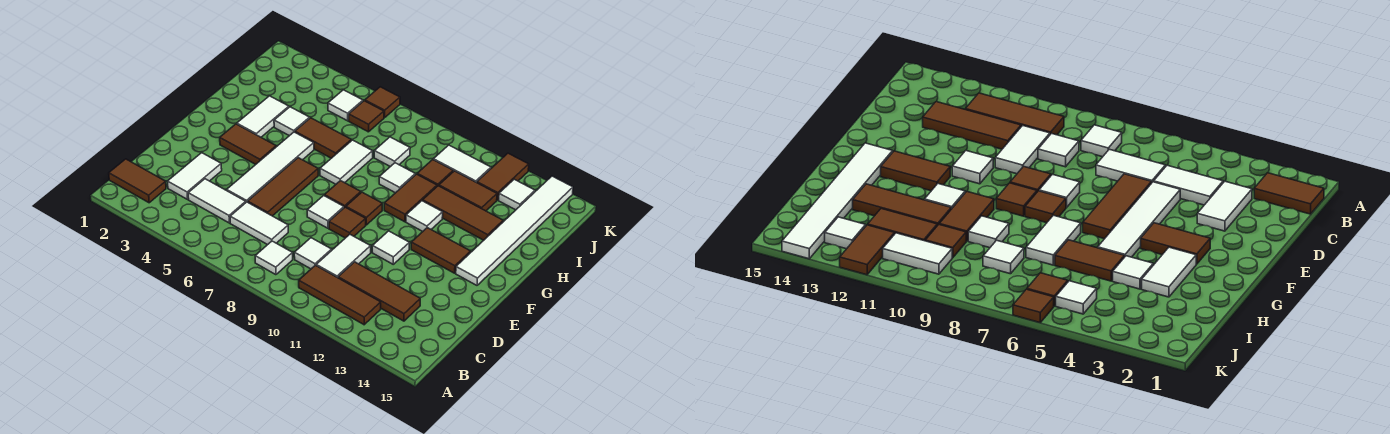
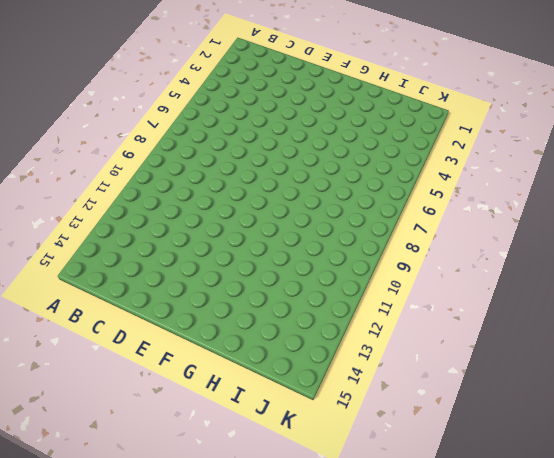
none -> brown tile B1:B2 level 1
none -> white tile B8 level 1
none -> brown tile B10:B12 level 1
none -> white tile C3:D3 level 1

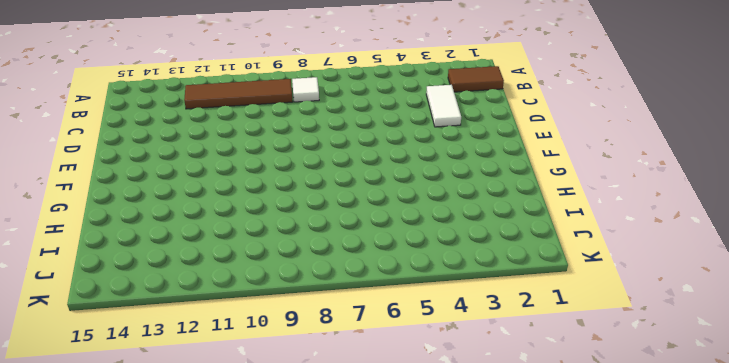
brown tile B9:B12 level 1 -> brown tile B10:B12 level 1
none -> white tile C4:C5 level 1
none -> white tile C6:C7 level 1
none -> white tile C9 level 1
none -> white tile C10:D10 level 1

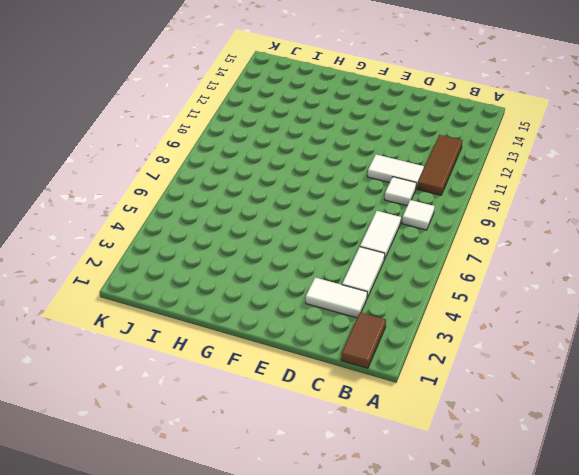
none -> brown tile C11:C13 level 1
none -> white tile D5:G5 level 1
none -> brown tile D6:F6 level 1
none -> white tile E8 level 1

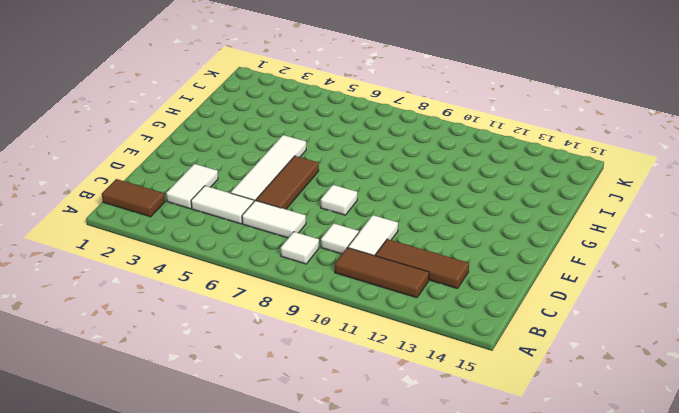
none -> brown tile E9 level 1
none -> white tile E11 level 1
none -> brown tile F3:F4 level 1
none -> brown tile F8 level 1

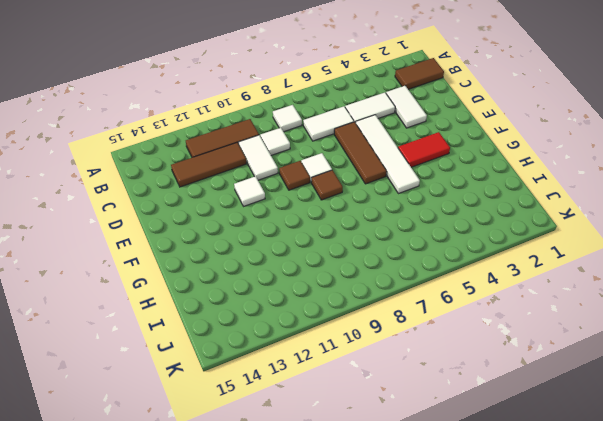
red tile F3:F4 level 1 -> brown tile F3:F4 level 1
none -> brown tile F9 level 1
none -> brown tile F12:F13 level 1
none -> white tile F14:K14 level 1
none -> white tile G3:H3 level 1

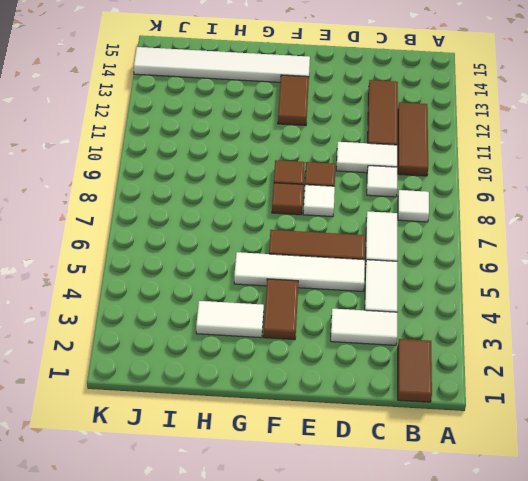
none -> white tile E11 level 1
none -> white tile G7:H7 level 1
none -> brown tile G10:H10 level 1
none -> white tile G11 level 1

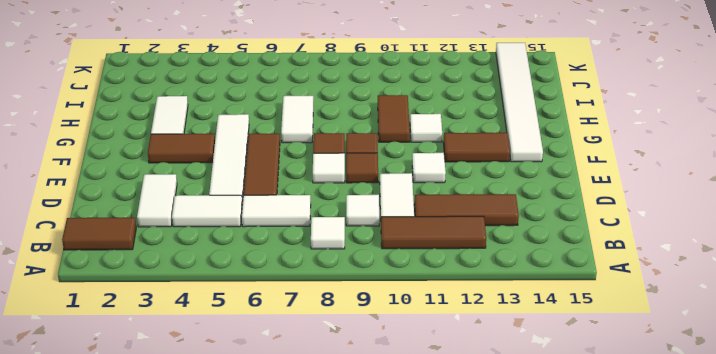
none -> white tile H4 level 1
none -> brown tile H5:H6 level 1
none -> white tile H9 level 1
none -> brown tile H11:H13 level 1

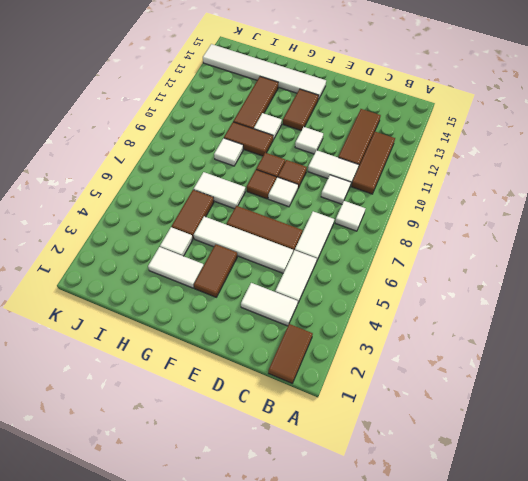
none -> white tile I8 level 1
none -> brown tile I10 level 1
none -> brown tile I11:I12 level 1
none -> white tile J5 level 1

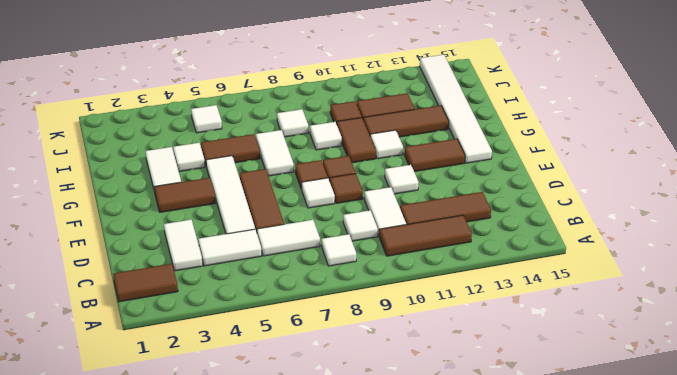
none -> brown tile J6 level 1
none -> white tile J10:J11 level 1
none -> brown tile J12:K12 level 1
none -> white tile J13 level 1

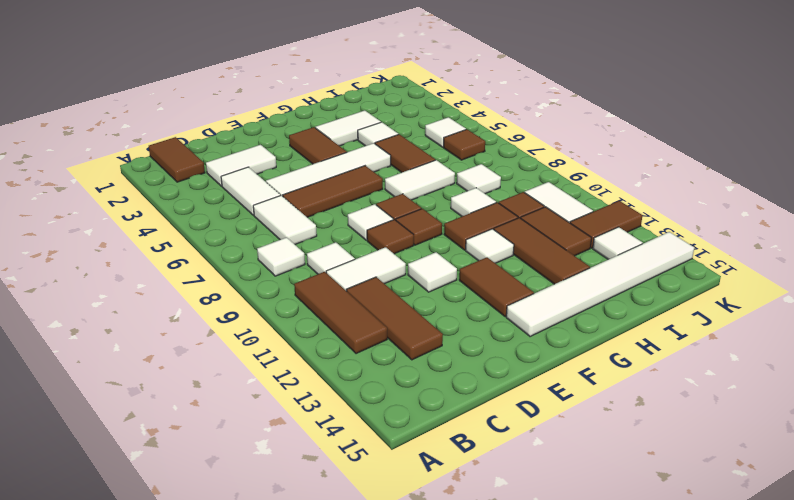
none -> brown tile K6 level 1

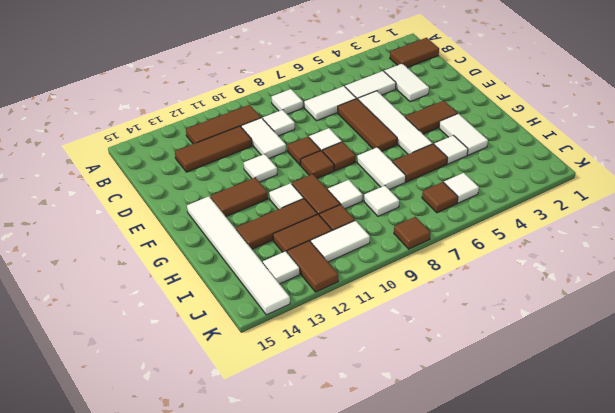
brown tile K8 level 1 -> brown tile K6 level 1

